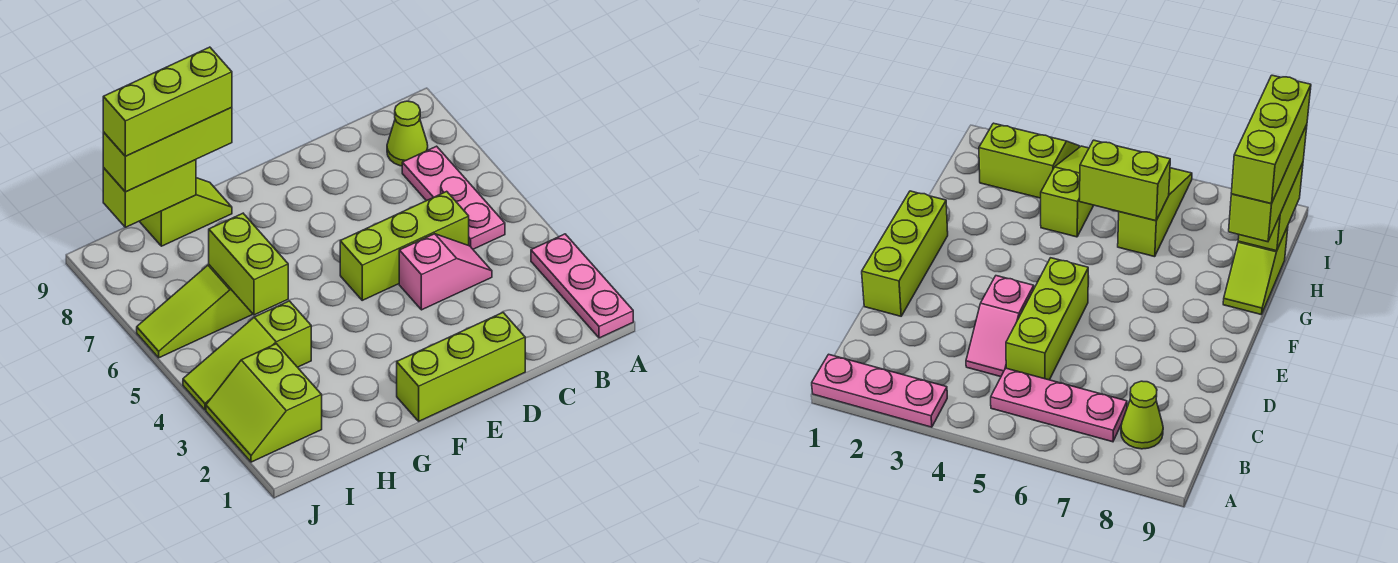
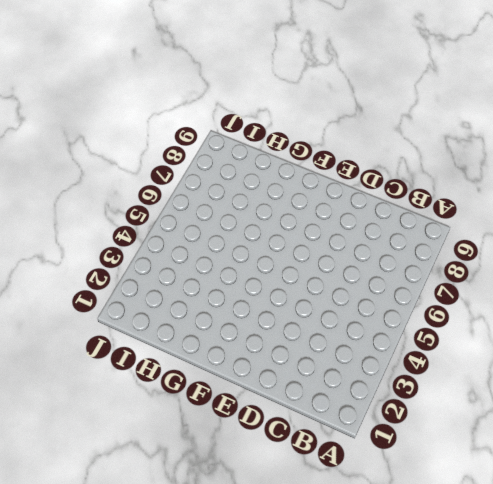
none -> pink plate A1:A3 level 1
none -> pink plate B5:B7 level 1
none -> lime cone B8 level 1

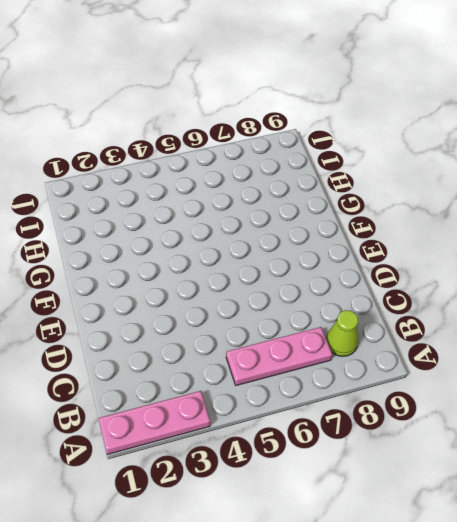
none -> pink slope C4:D4 level 1 top D
none -> lime brick C5:E5 level 1
none -> lime brick D1:F1 level 1

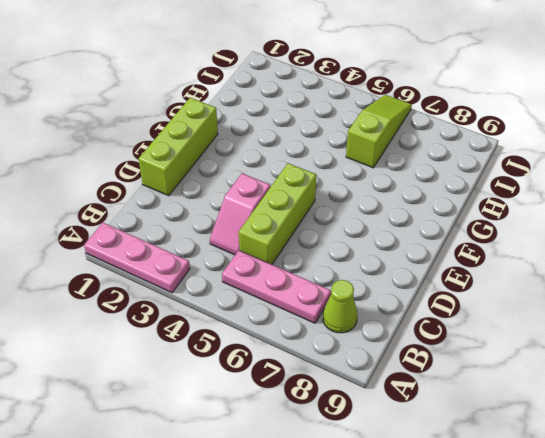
none -> lime slope G9:H9 level 1 top H
none -> lime slope H4:J4 level 1 top H
none -> lime slope I2:J3 level 1 top I

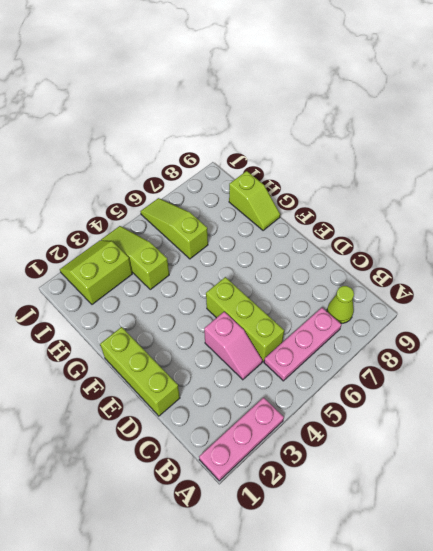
none -> lime brick H5:H6 level 2
none -> lime brick H9:I9 level 2
none -> lime brick G9:I9 level 3

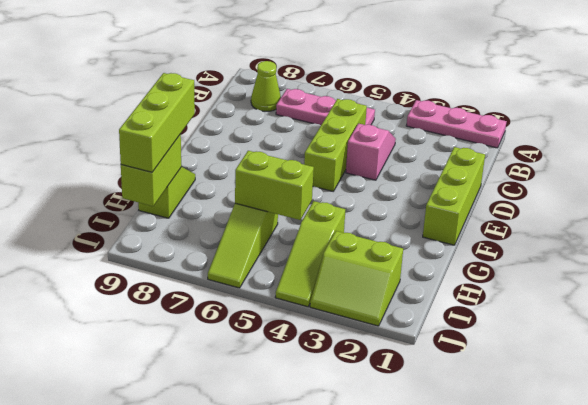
none -> lime brick G9:I9 level 4

